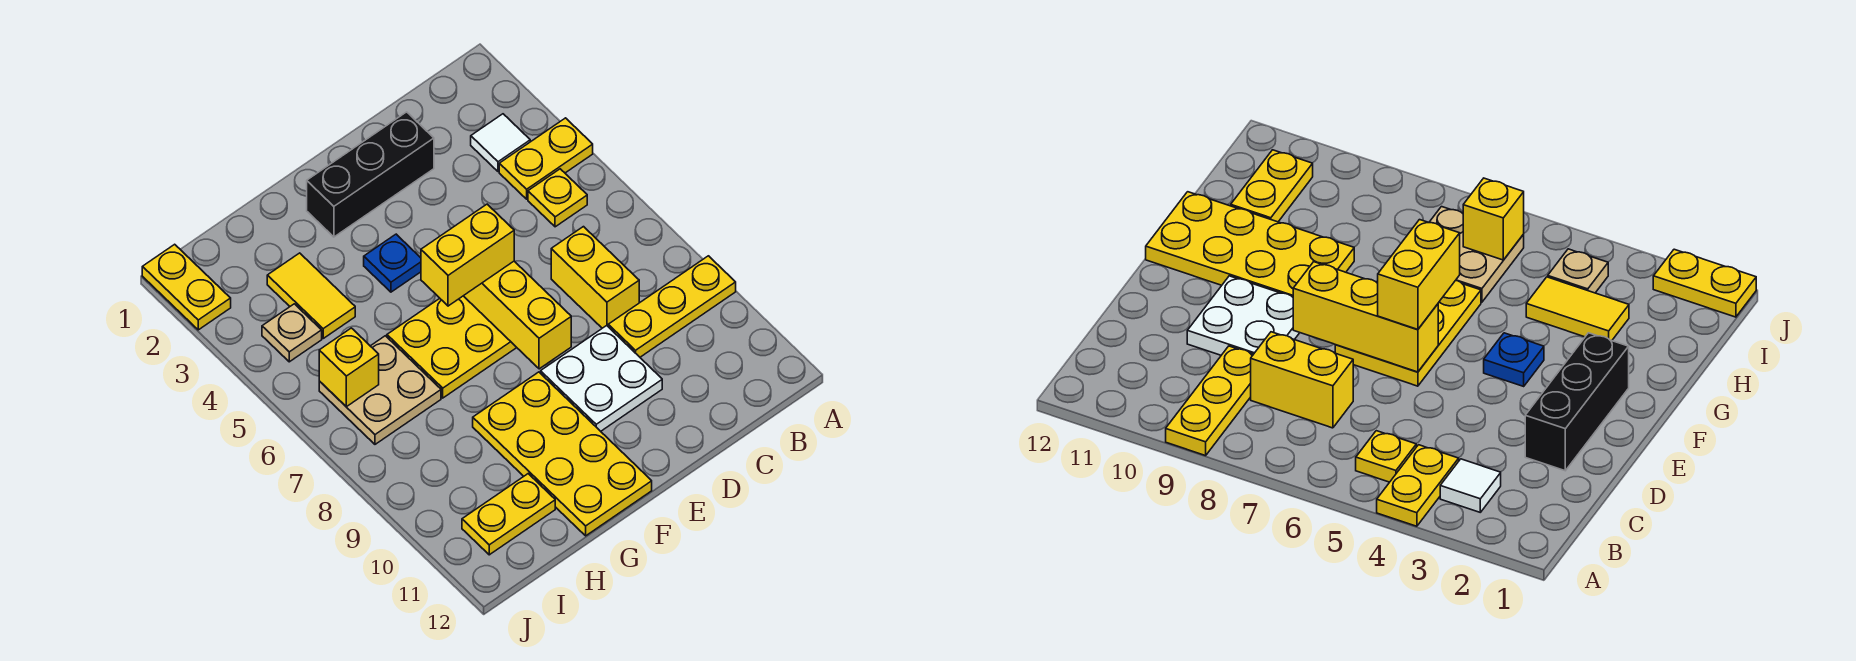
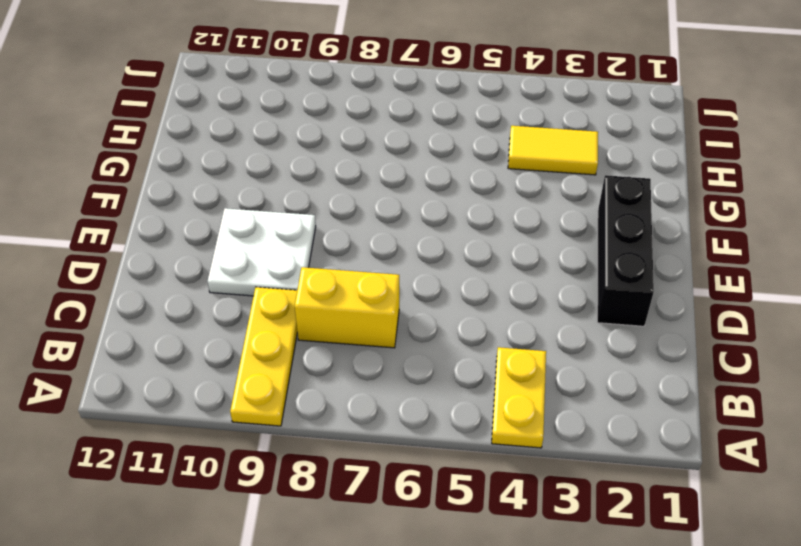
none -> white tile B3 level 1
none -> yellow plate B5 level 1
none -> yellow plate E6:G7 level 1

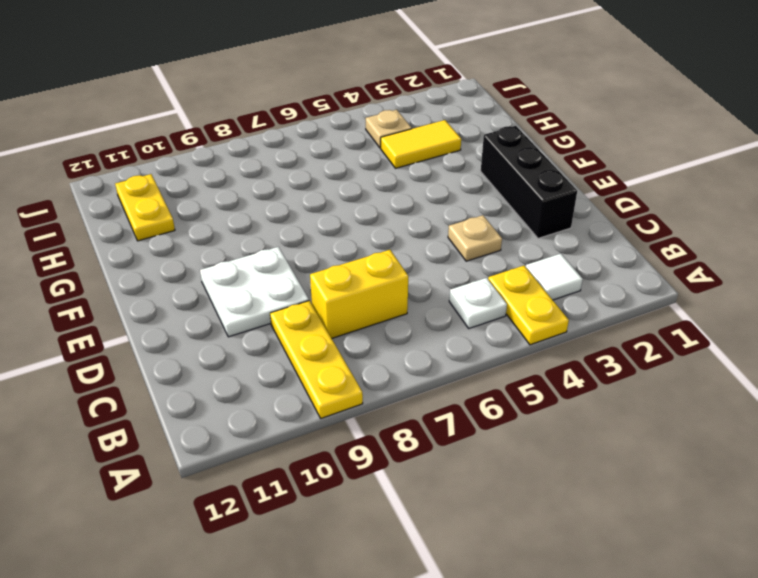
white plate B5 level 1 -> yellow plate B5 level 1
tan plate D4 level 1 -> none
none -> yellow plate E6:G7 level 1
none -> blue plate F4 level 1
none -> yellow plate F9:G12 level 1

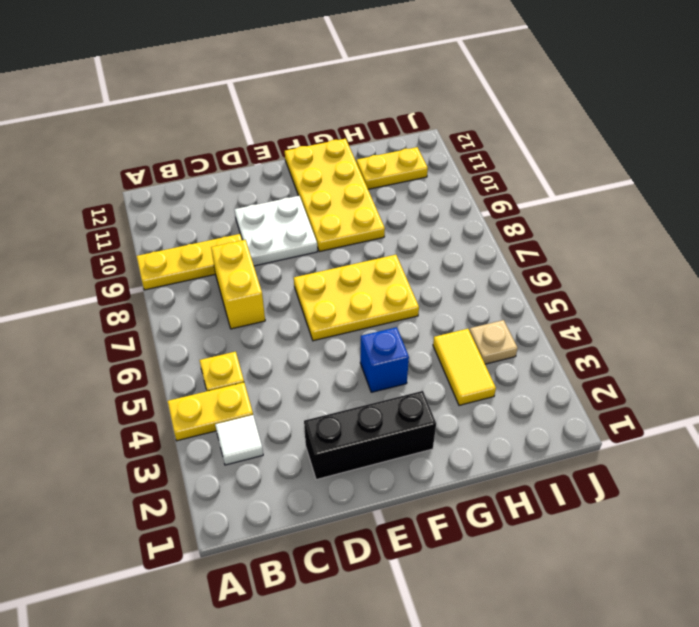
blue brick F4 level 1 -> blue plate F4 level 1
none -> tan plate H6:I7 level 1
none -> yellow plate J1:J2 level 1
none -> yellow brick E6:E8 level 2

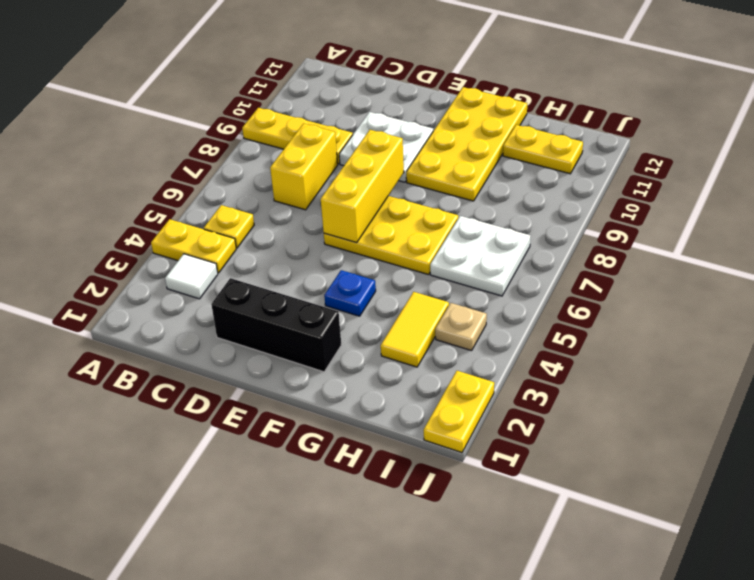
white plate H6:I7 level 1 -> tan plate H6:I7 level 1
none -> yellow brick I6 level 2
none -> yellow brick E6:F6 level 3

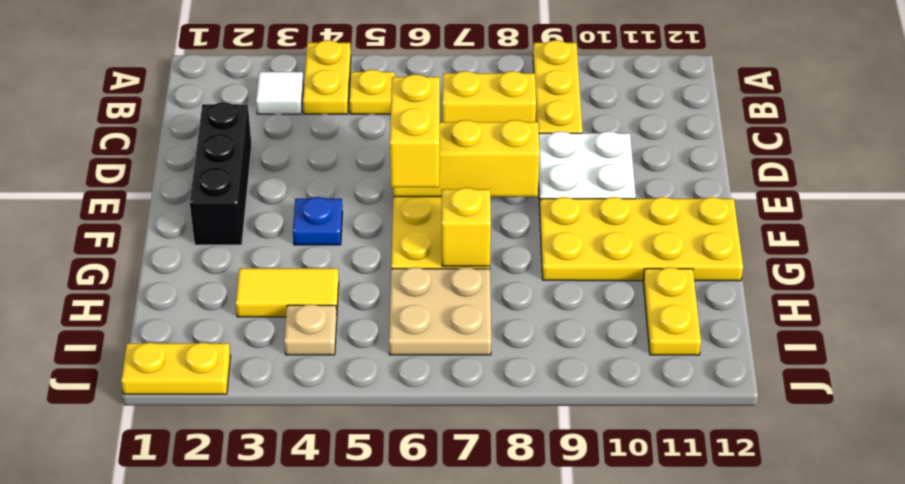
yellow brick G7 level 2 -> yellow brick I6 level 2

